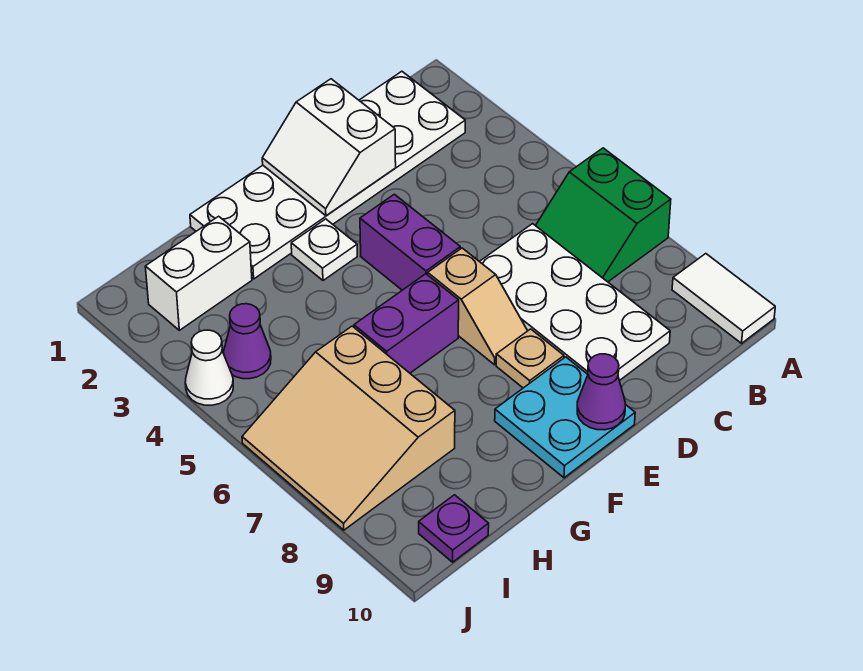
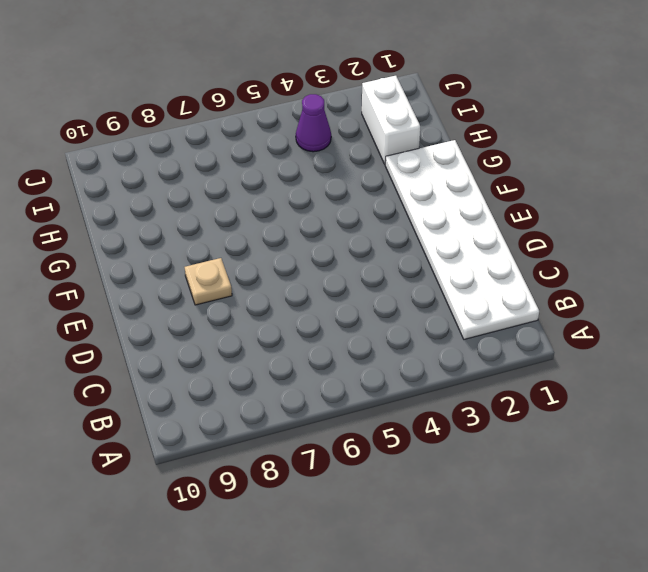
none -> green slope A6:B7 level 1 top A
none -> white tile A9:A10 level 1
none -> white plate C6:D9 level 1

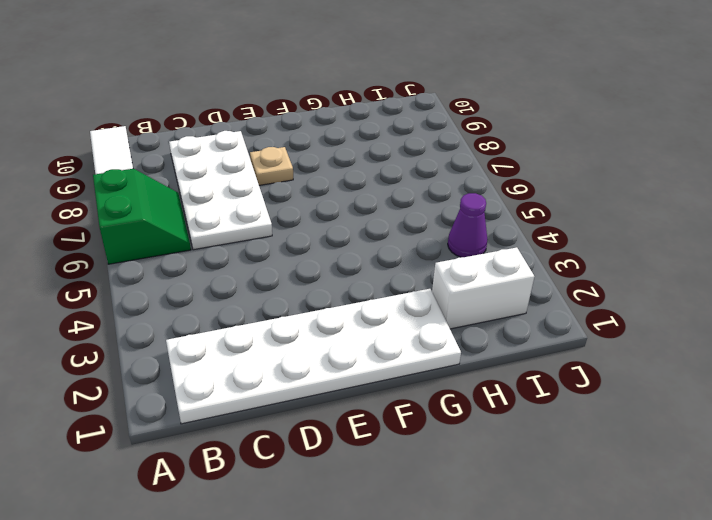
none -> purple brick E4:E5 level 1
none -> tan slope E6:E7 level 1 top 6
none -> cyan plate E9:F10 level 1

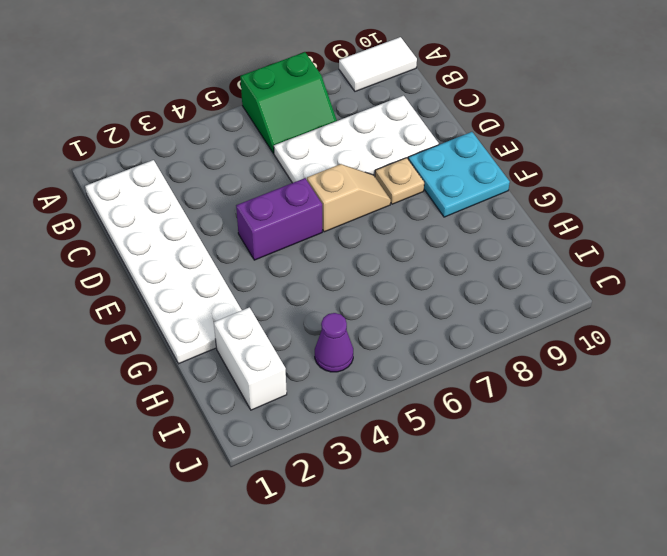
none -> white plate F3 level 1
none -> purple brick F6:G6 level 1
none -> tan slope H6:J8 level 1 top H

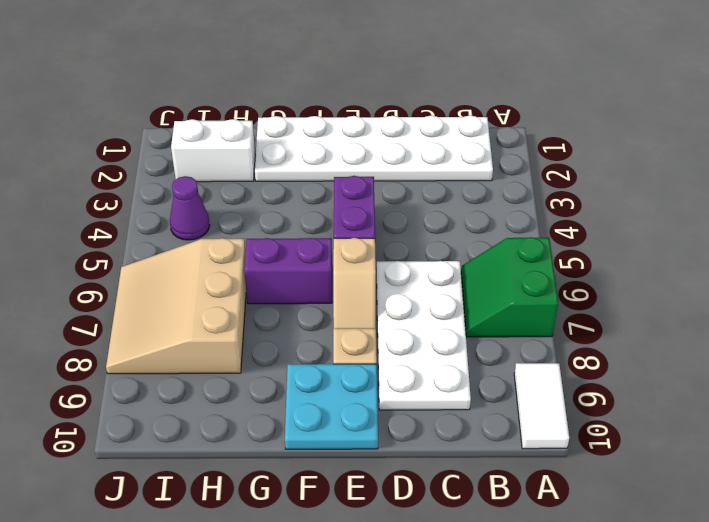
none -> white plate F3 level 1
none -> purple plate I10 level 1
none -> white cone J4 level 1

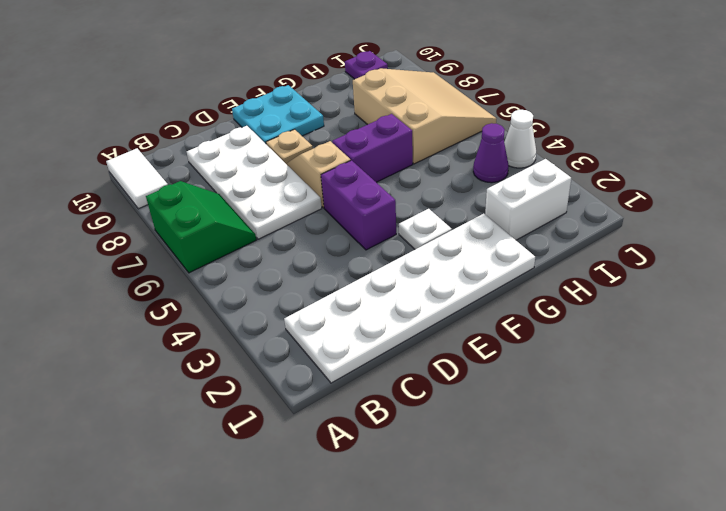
none -> white slope D1:E2 level 2 top D
none -> purple cone E10 level 2

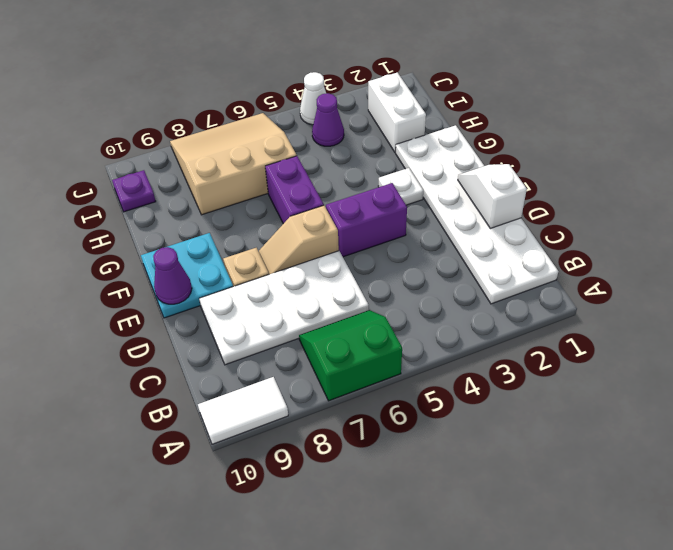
white slope D1:E1 level 2 top D -> white slope D1:E2 level 2 top D

